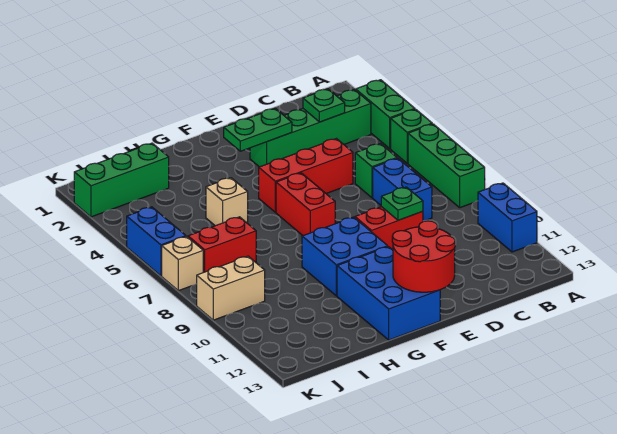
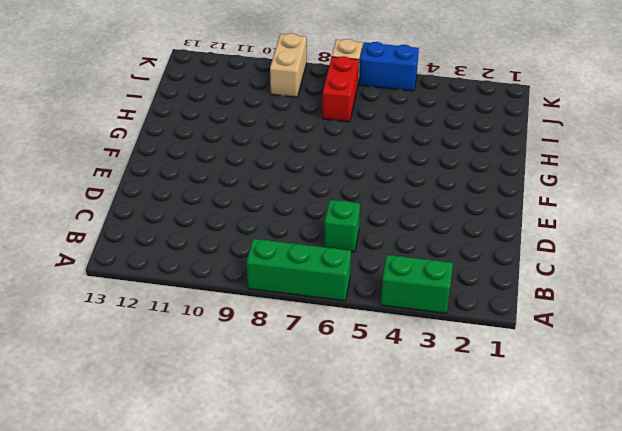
none -> green brick A5 level 1
none -> blue brick A10:A11 level 1
none -> green brick B3:E3 level 1

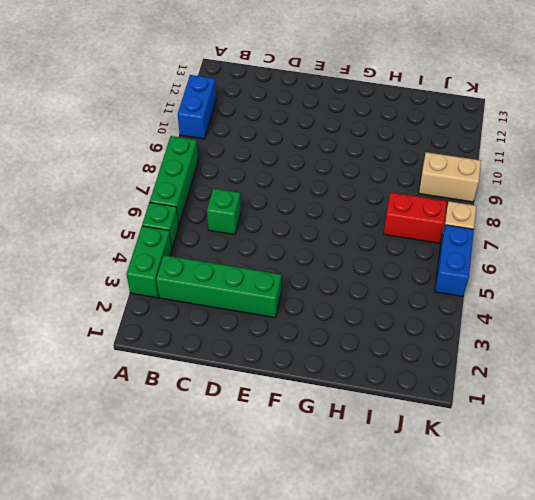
none -> blue brick C7:C8 level 1
none -> red brick D5:F5 level 1
none -> red brick D9:E9 level 1

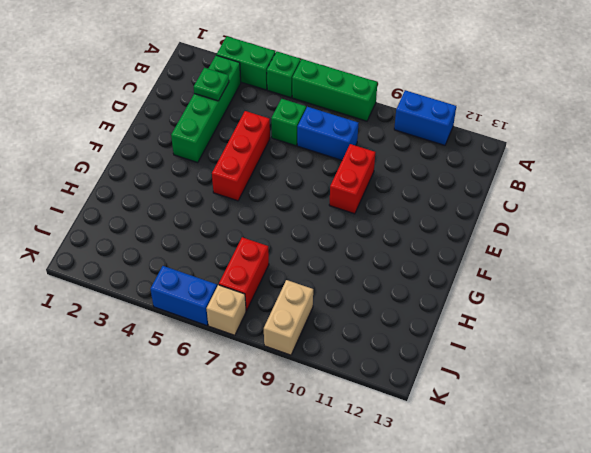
none -> red brick F6:F7 level 1
none -> blue brick F9:G10 level 1
none -> blue brick F11:G13 level 1

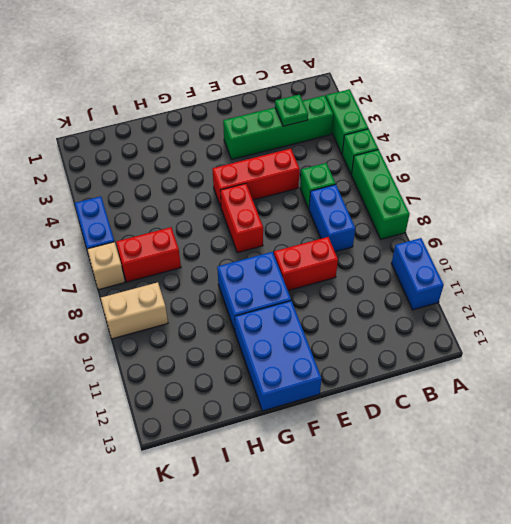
none -> tan brick H5 level 1
none -> green brick I2:K2 level 1
none -> green plate D9 level 2

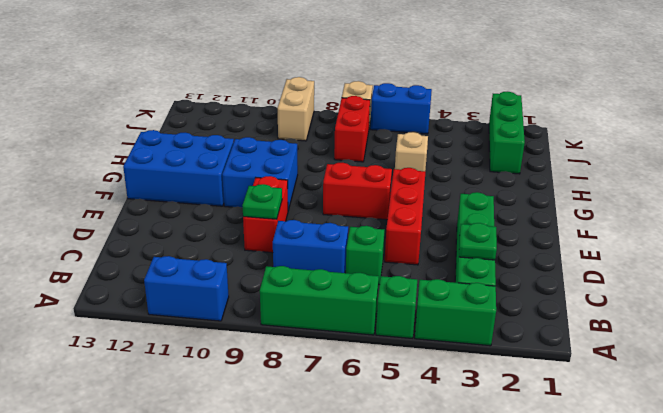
none -> green plate E3:F3 level 2
none -> red round brick E12:F13 level 2

